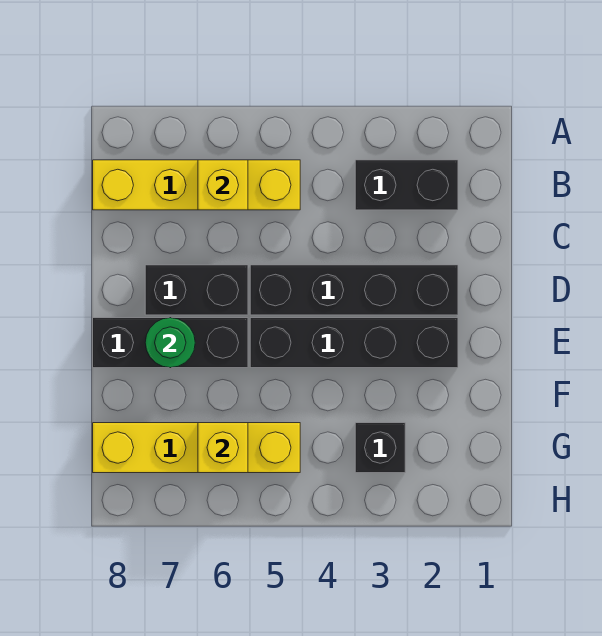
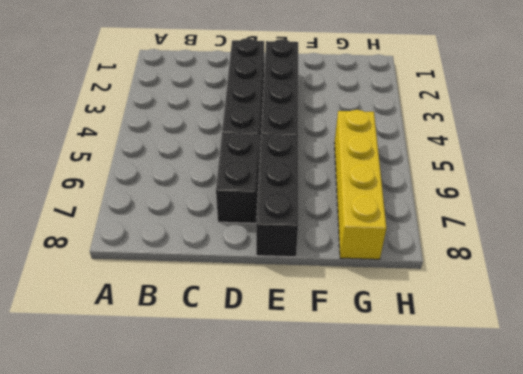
none -> black brick B2:B3 level 1
none -> yellow brick B5:B8 level 1

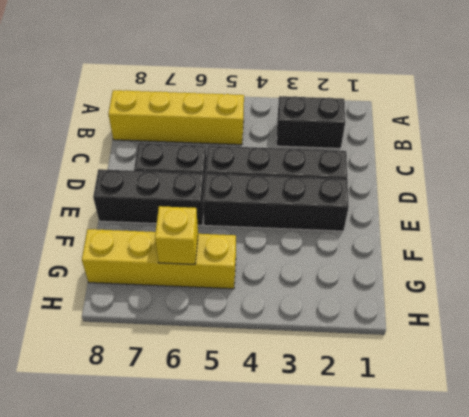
none -> black brick G3 level 1
none -> yellow brick B6 level 2

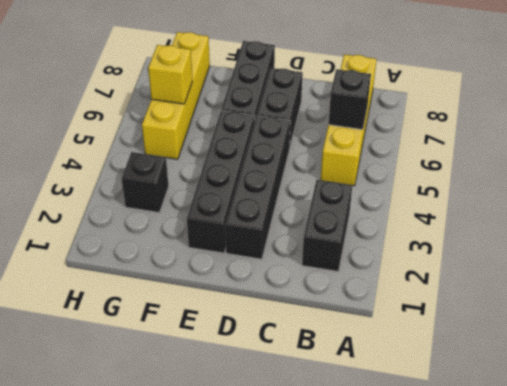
black brick B6 level 2 -> yellow brick B6 level 2
none -> green round brick E7 level 2

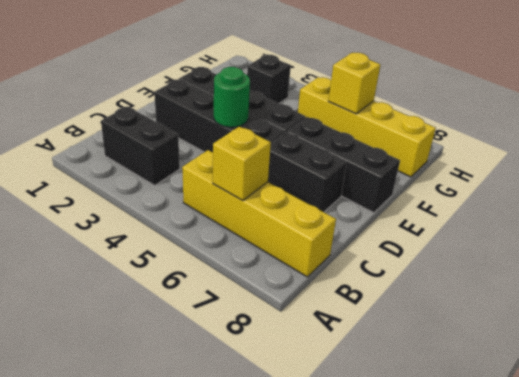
green round brick D4 level 2 -> green round brick E7 level 2

